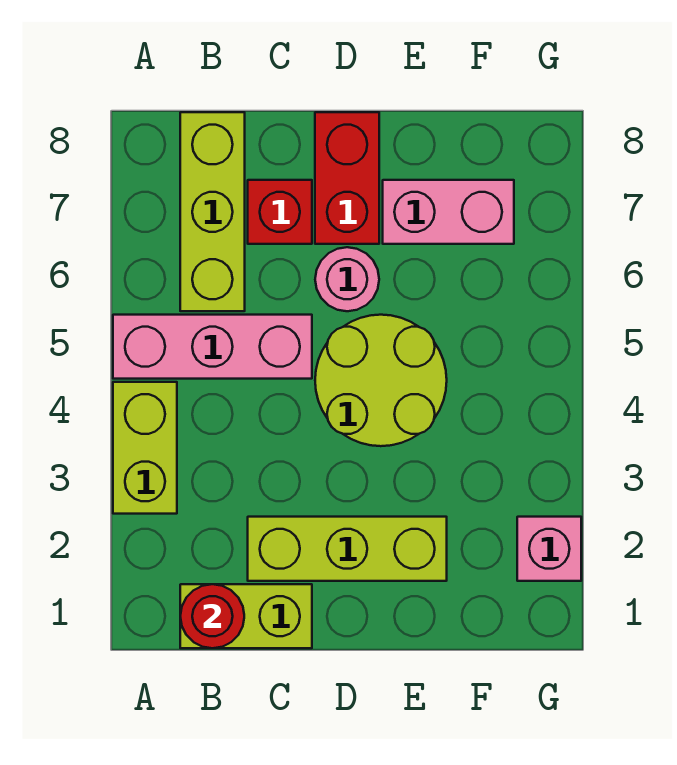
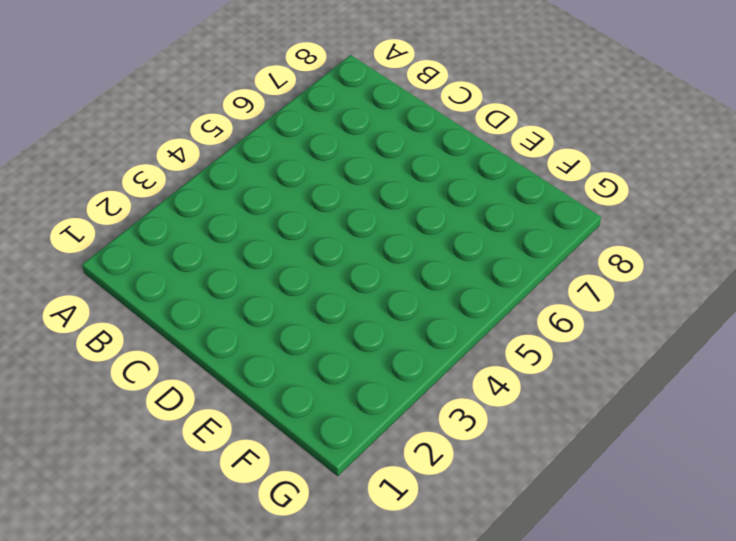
none -> lime brick A3:A4 level 1
none -> pink brick A5:C5 level 1
none -> lime brick B1:C1 level 1

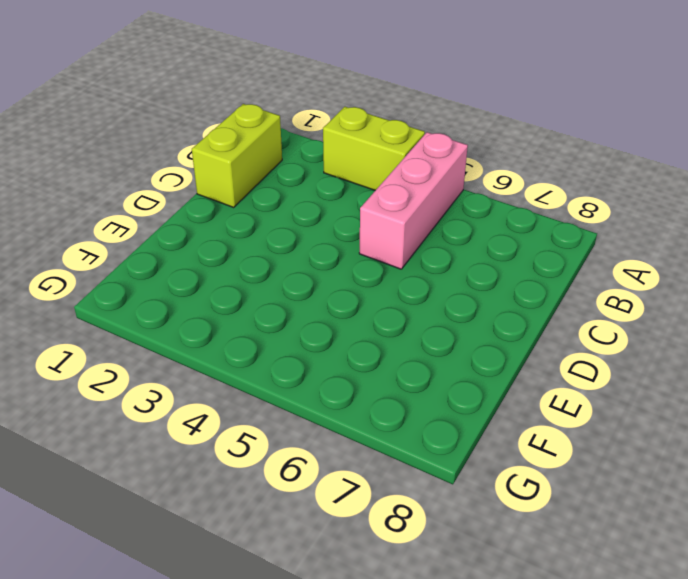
none -> lime brick B6:B8 level 1
none -> lime brick C2:E2 level 1
none -> red brick C7 level 1

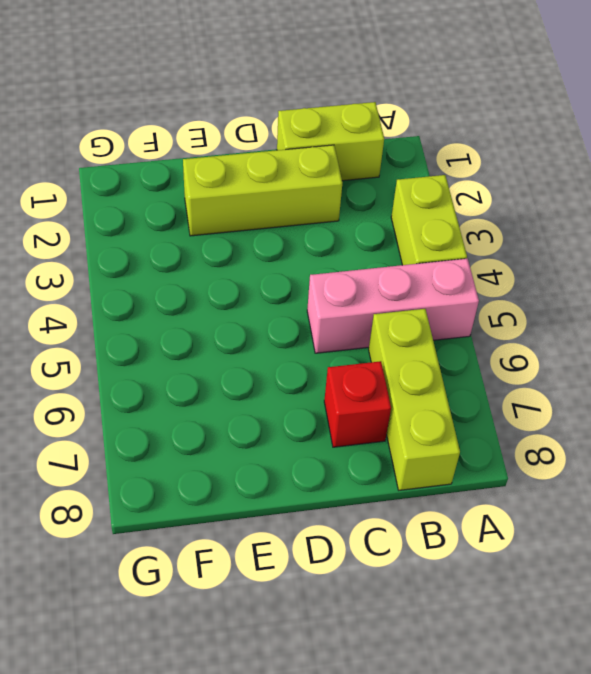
none -> lime round brick D4:E5 level 1
none -> pink round brick D6 level 1
none -> red brick D7:D8 level 1

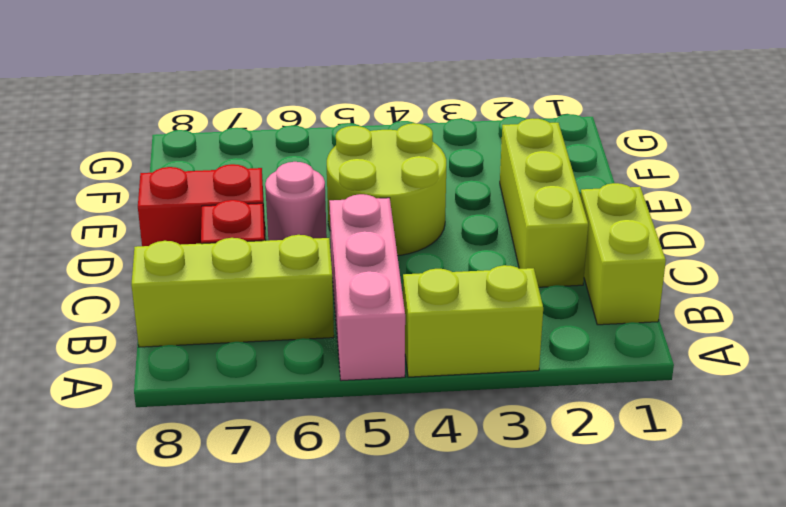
none -> pink brick E7:F7 level 1
none -> pink brick G2 level 1
none -> red round brick B1 level 2

